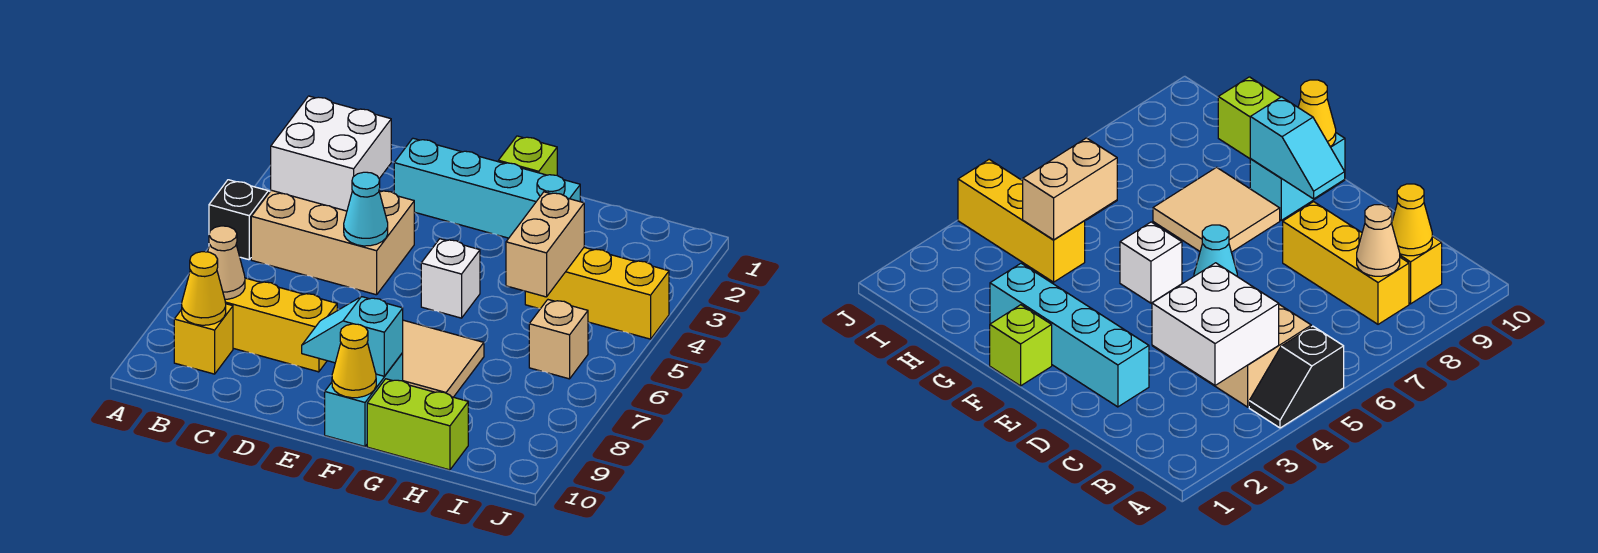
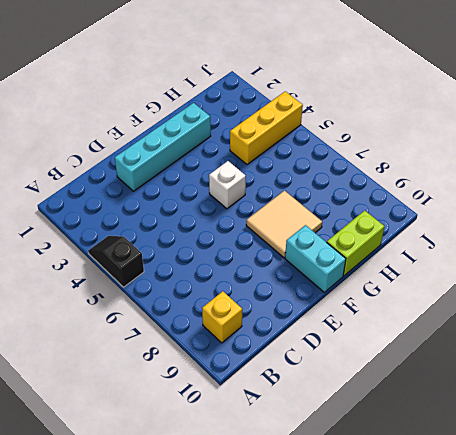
none -> tan brick B4:D5 level 1
none -> yellow brick B8:D8 level 1
none -> lime brick F1 level 1

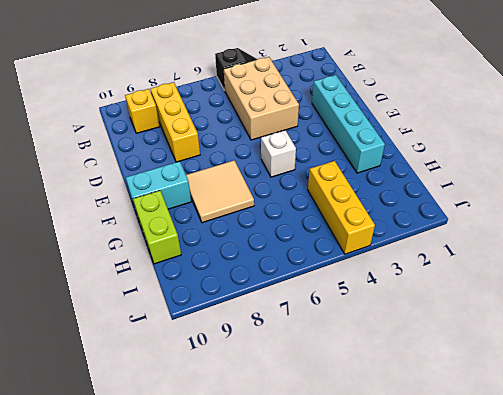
none -> lime brick F1 level 1
none -> tan brick I6 level 1
none -> white brick B3:C4 level 2

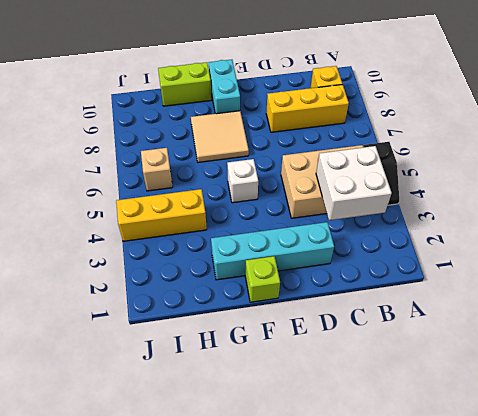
none -> tan cone B8 level 2
none -> yellow cone B9 level 2
none -> cyan cone D5 level 2

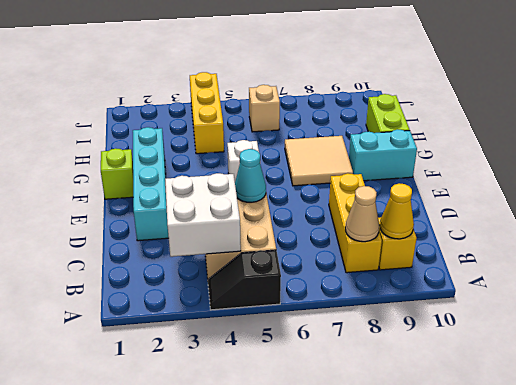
none -> cyan slope E9:F9 level 2 top F
none -> yellow cone F10 level 2
none -> tan brick H4:H5 level 2

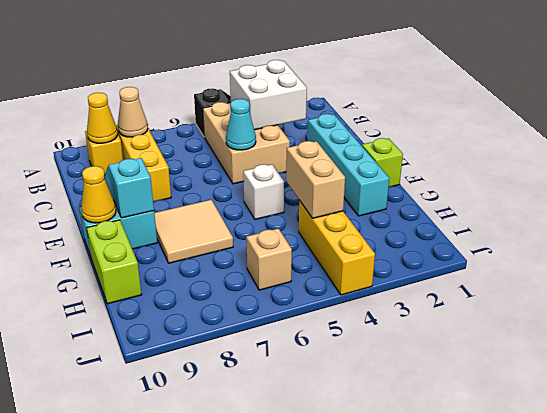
tan brick G4:H4 level 2 -> tan brick H4:H5 level 2

